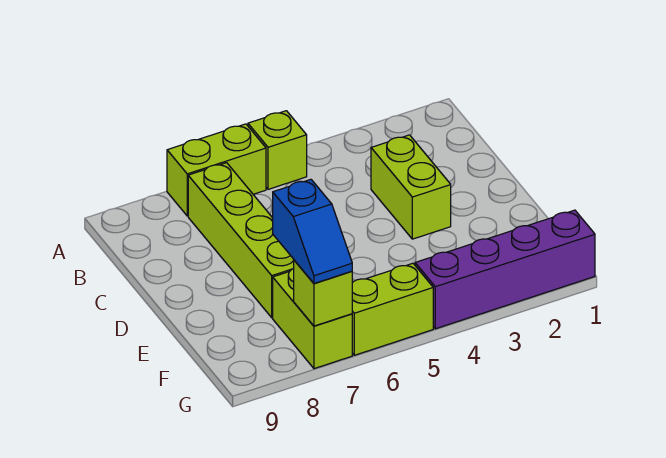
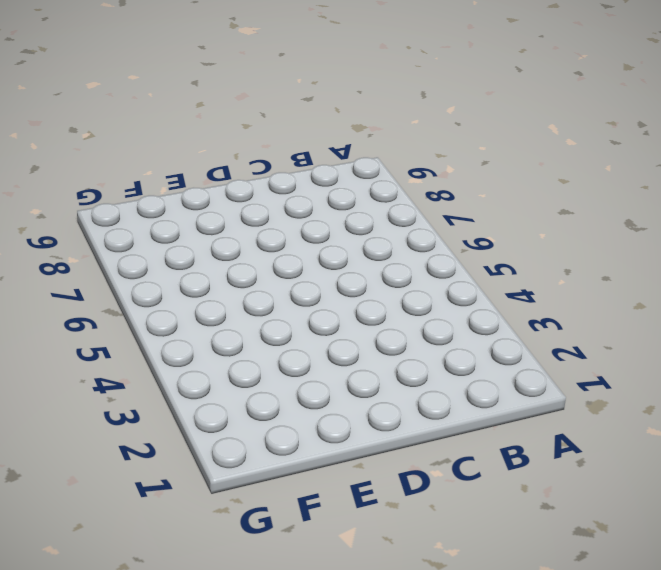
none -> lime brick A5 level 1
none -> lime brick A6:A7 level 1

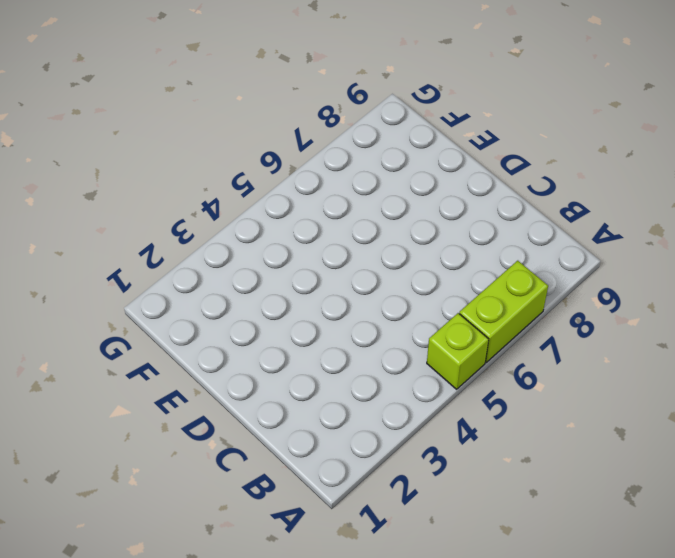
none -> lime brick B7:E7 level 1
none -> lime brick C3:D3 level 1

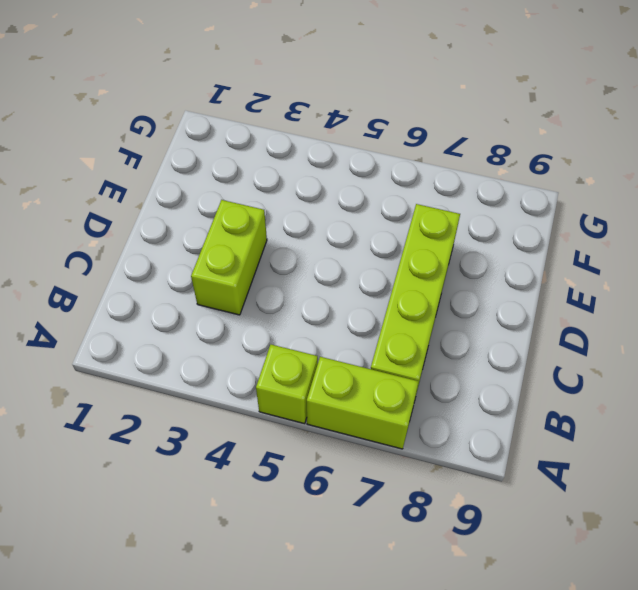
none -> lime brick F7:G7 level 1
none -> purple brick G1:G4 level 1

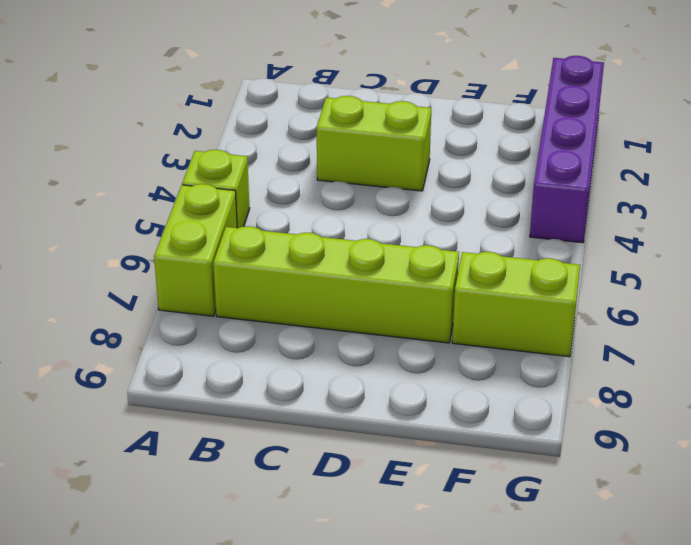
none -> lime brick G5:G6 level 1
none -> lime brick G7 level 2

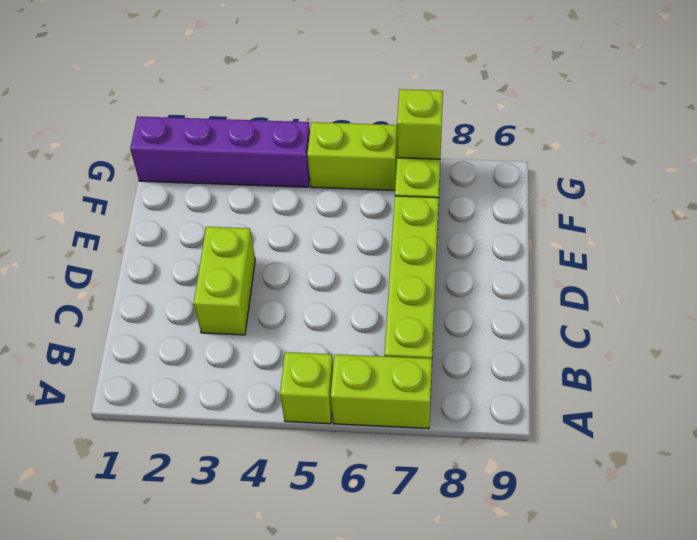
none -> blue slope F7:G7 level 3 top F

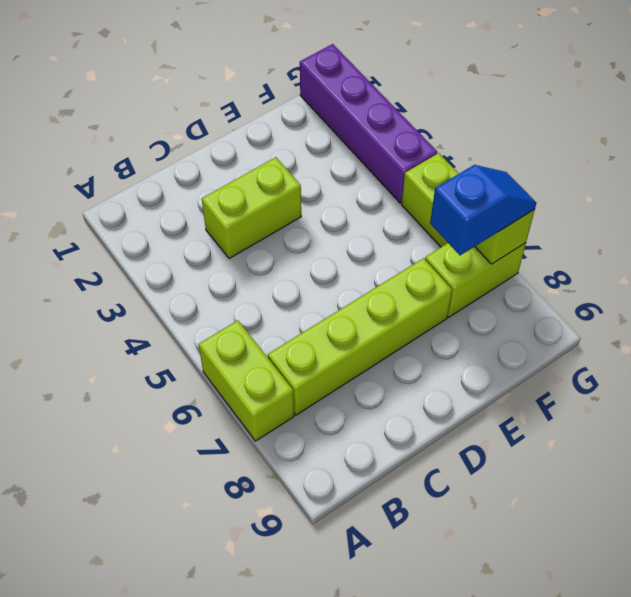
none -> lime brick A5 level 1

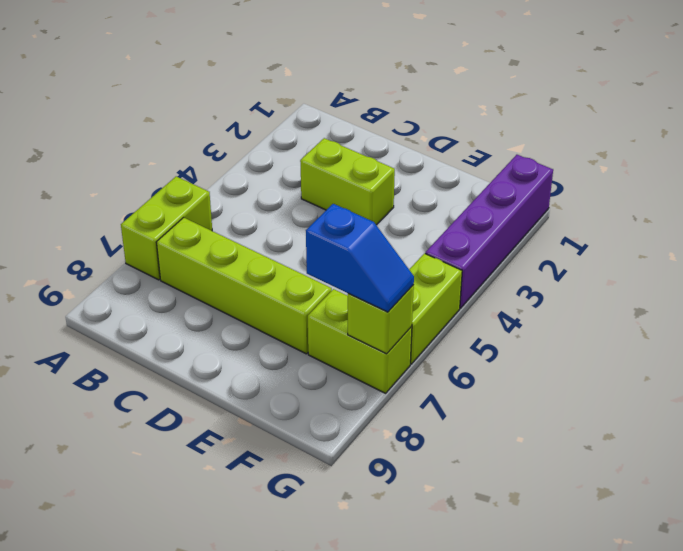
none -> lime brick A5 level 1

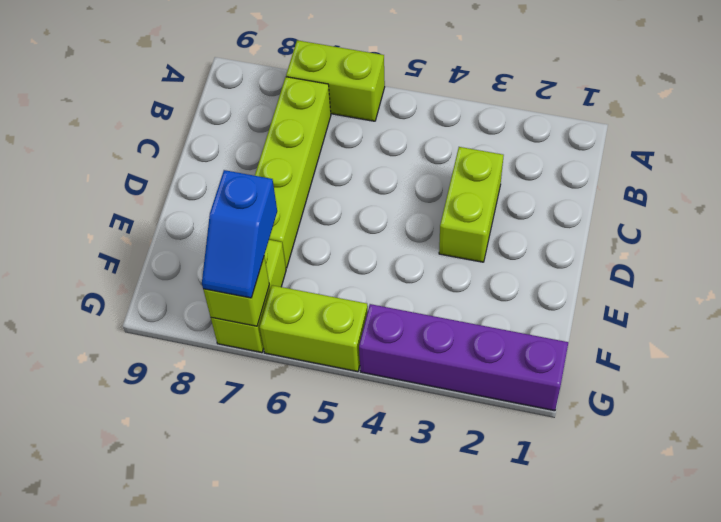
none -> lime brick A5 level 1

